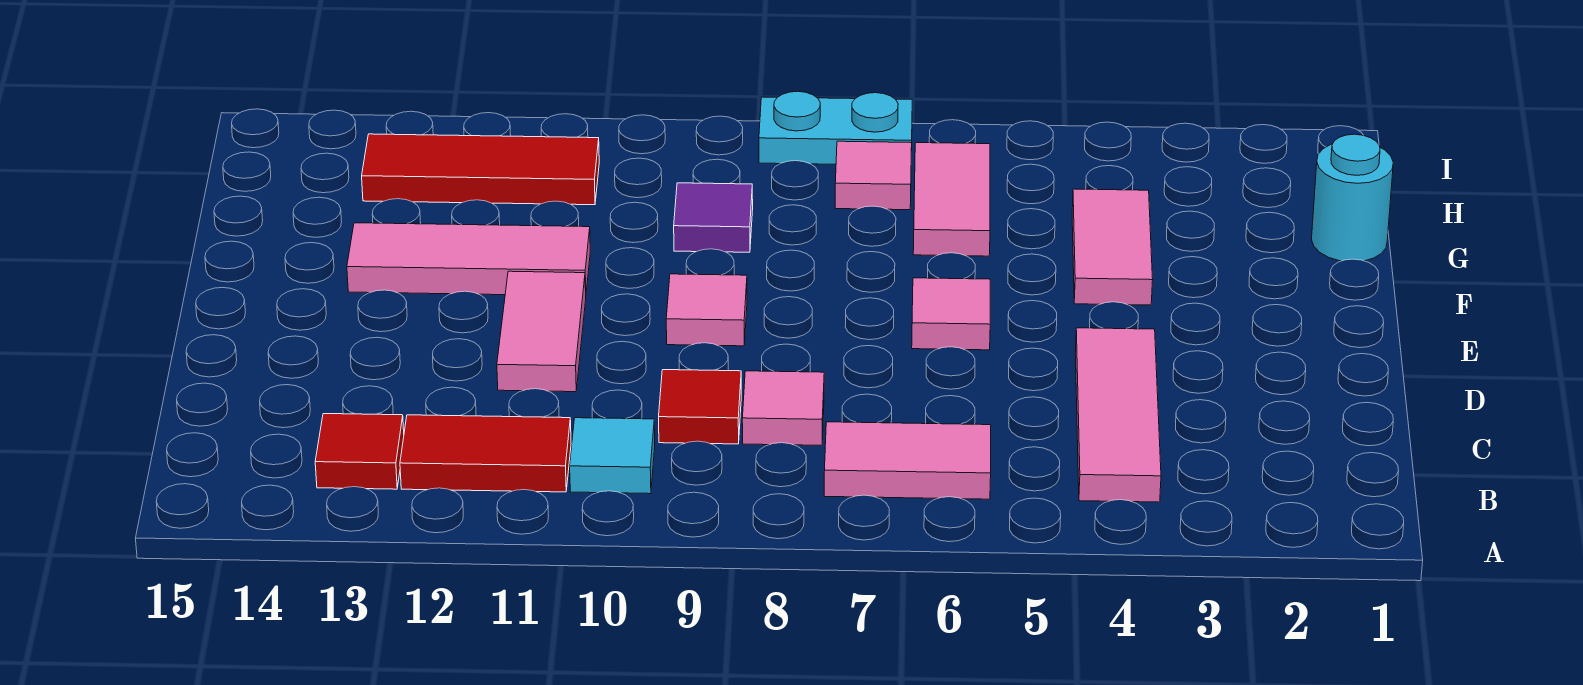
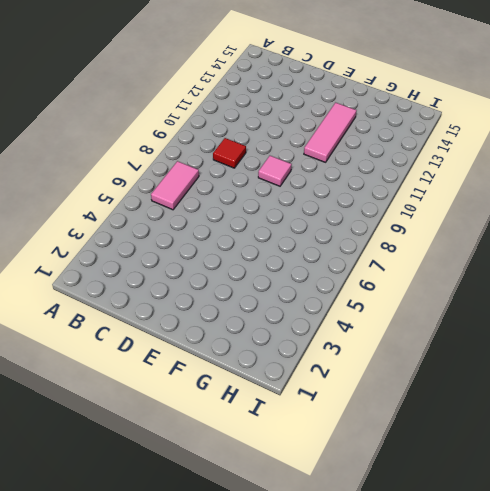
none -> pink tile B4:D4 level 1
none -> cyan tile B10 level 1
none -> red tile B11:B12 level 1

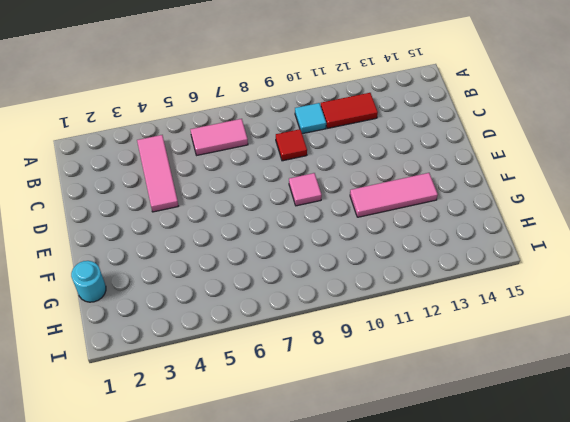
none -> red tile B13 level 1
none -> pink tile C8 level 1
none -> pink tile D11:E11 level 1

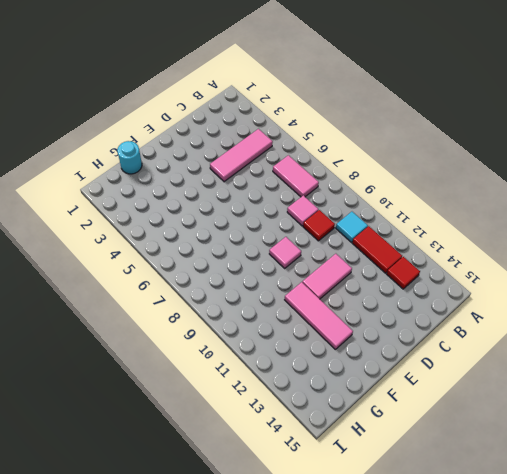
none -> pink tile E6 level 1
none -> pink tile F4:G4 level 1
none -> pink tile G6:H6 level 1

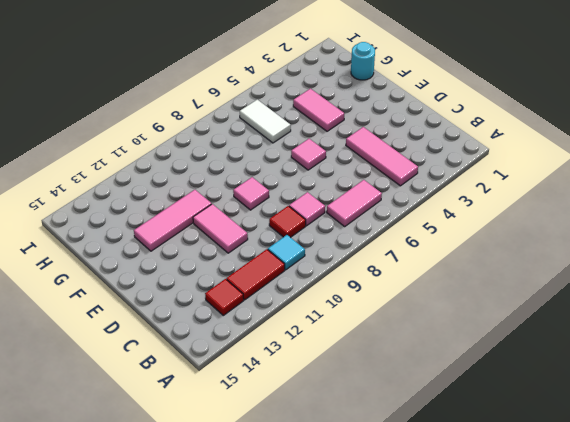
white tile G6:H6 level 1 -> pink tile G6:H6 level 1
none -> purple tile G9 level 1
none -> pink tile H7 level 1
none -> red tile H11:H13 level 1

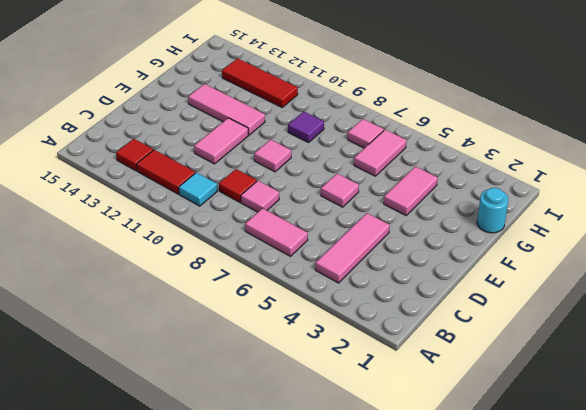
none -> cyan plate I7:I8 level 1

